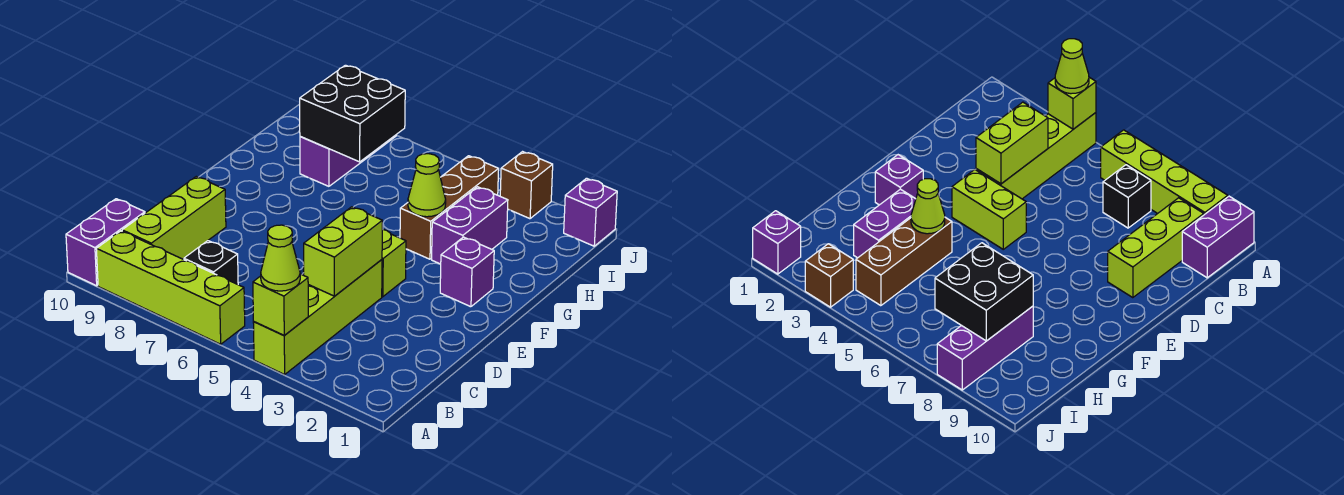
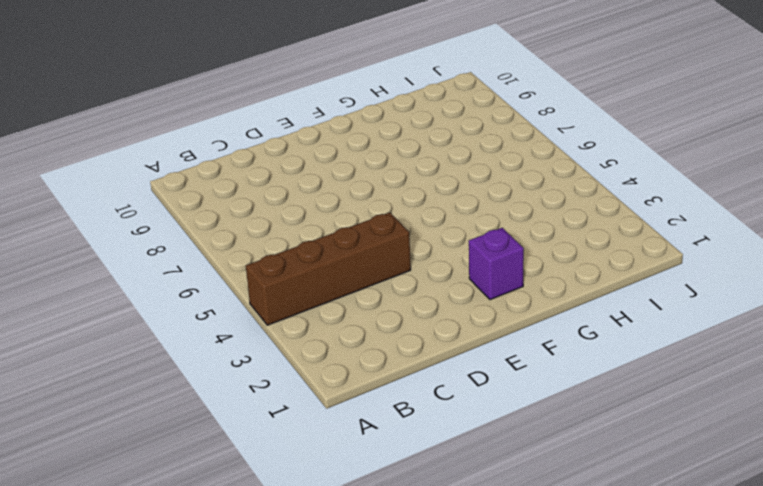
brown brick A4:D4 level 1 -> lime brick A4:D4 level 1
none -> lime brick A6:A9 level 1
none -> purple brick A10:B10 level 1
none -> black brick B7 level 1

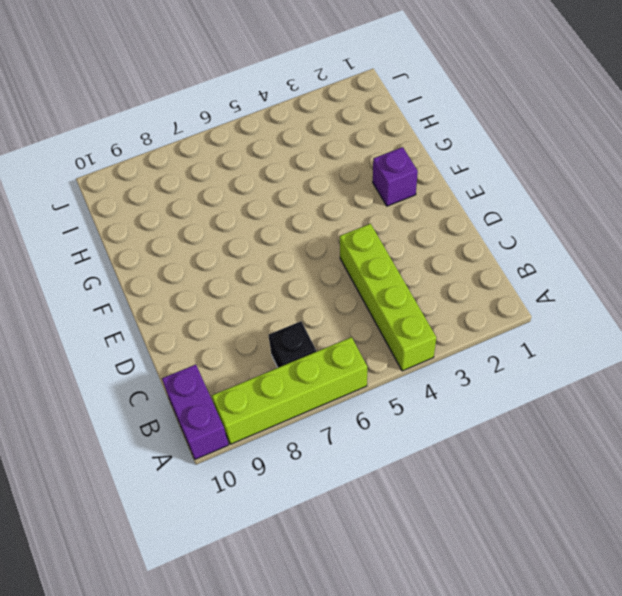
none -> lime brick B9:D9 level 1
none -> lime brick E4:E5 level 1
none -> purple brick G3:H3 level 1

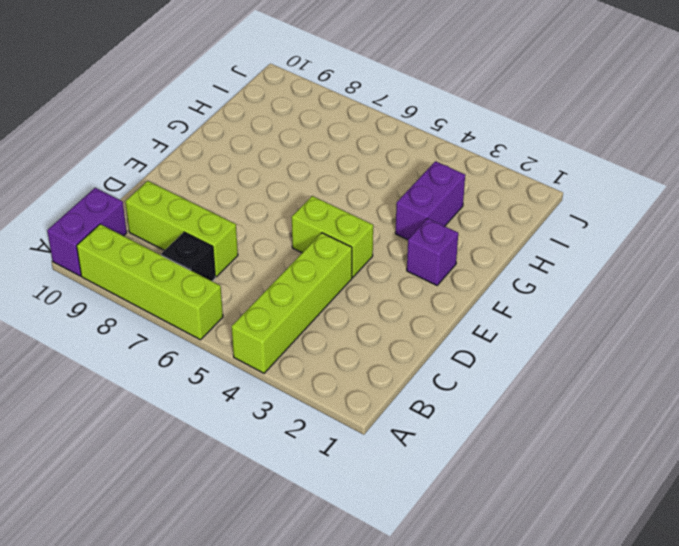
lime brick C7:C9 level 1 -> lime brick B9:D9 level 1
none -> brown brick G4:I4 level 1
none -> purple brick H8:J8 level 1
none -> purple brick J1 level 1

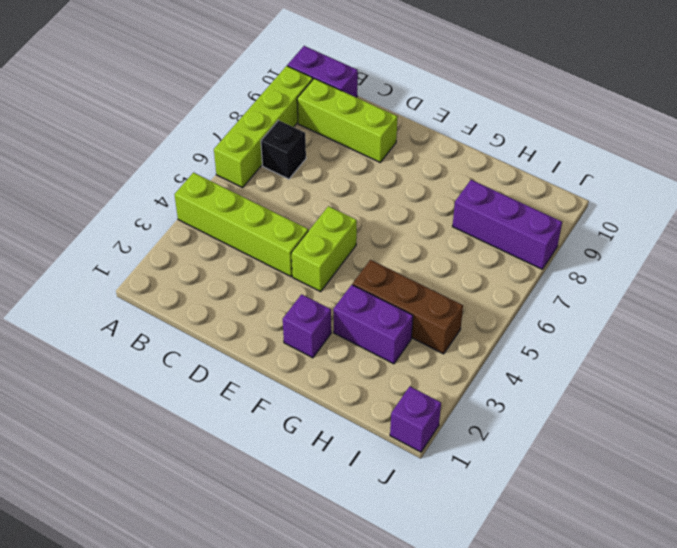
none -> brown brick J3 level 1
none -> lime brick A4 level 2
none -> lime brick C4:D4 level 2

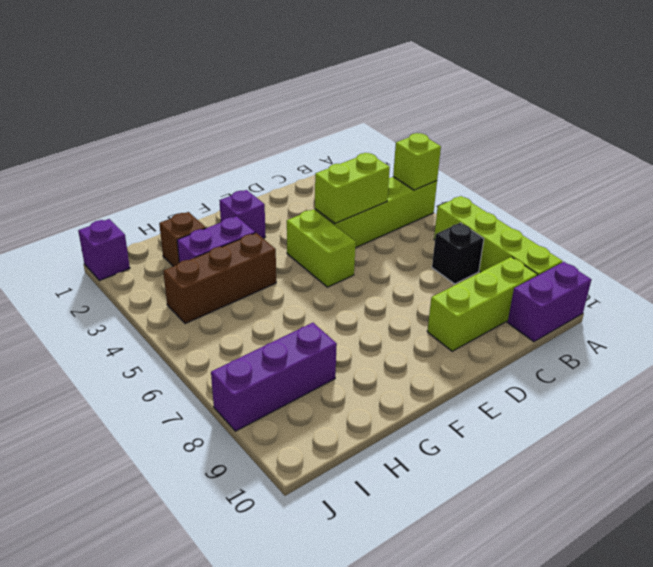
brown brick H2 level 1 -> brown brick J3 level 1
none -> lime cone G4 level 2
none -> black brick H7:I8 level 2
none -> lime cone A4 level 3

